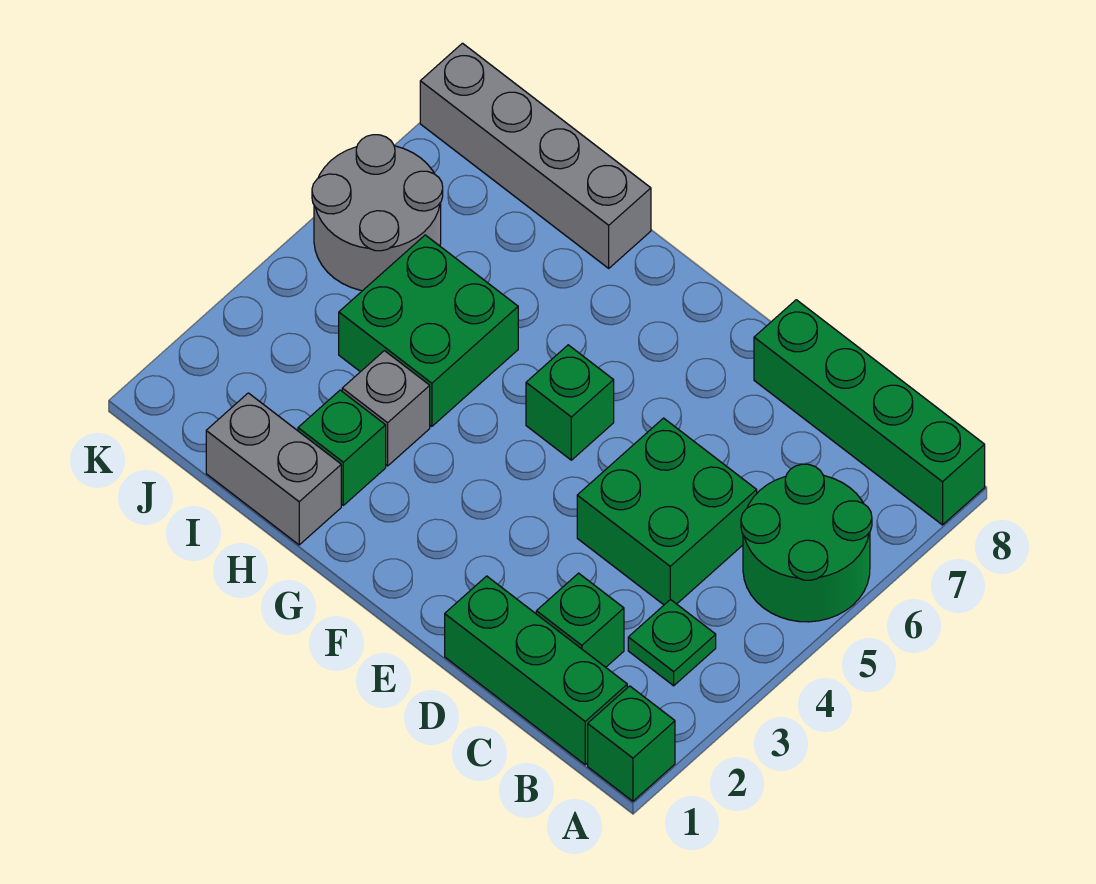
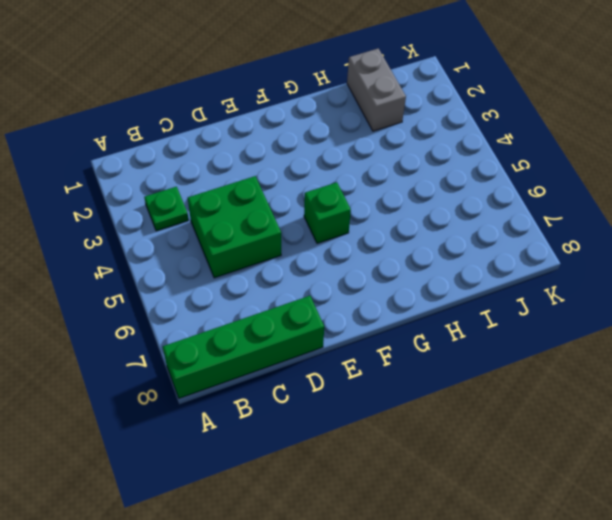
grey brick I1:I2 level 1 -> grey brick H1:I1 level 1
none -> green brick A1 level 1
none -> green round brick A5:B6 level 1
none -> green brick B1:D1 level 1

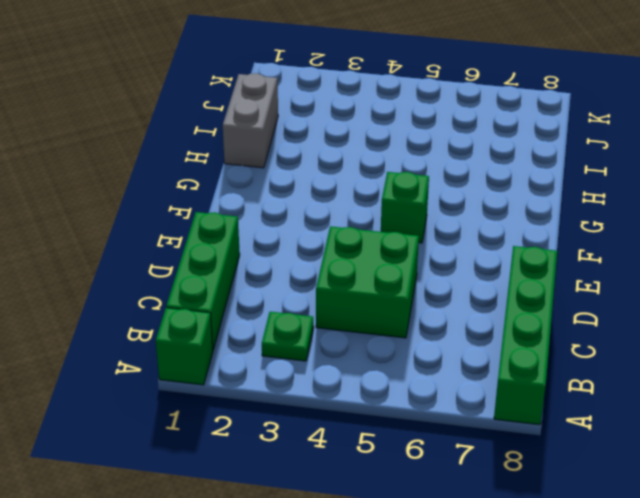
none -> green round brick A5:B6 level 1
none -> green brick C2 level 1
none -> green brick H2 level 1

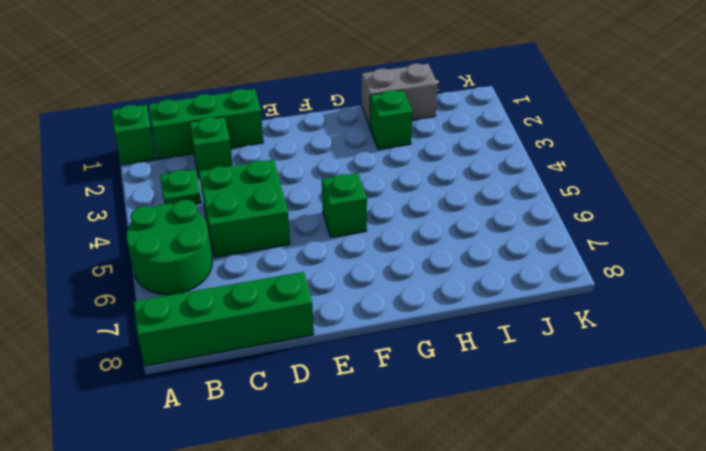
none -> grey brick H3 level 1
none -> green brick H4:I5 level 1
none -> grey brick H8:K8 level 1

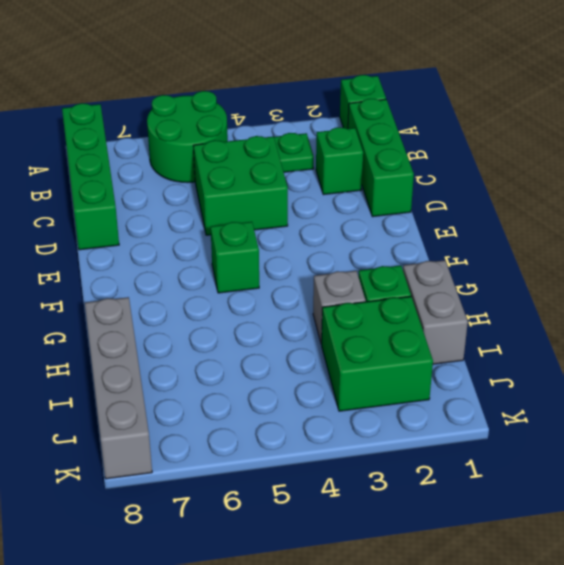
green brick I2:J3 level 1 -> green brick H4:I5 level 1
none -> grey round brick J5:K6 level 1

